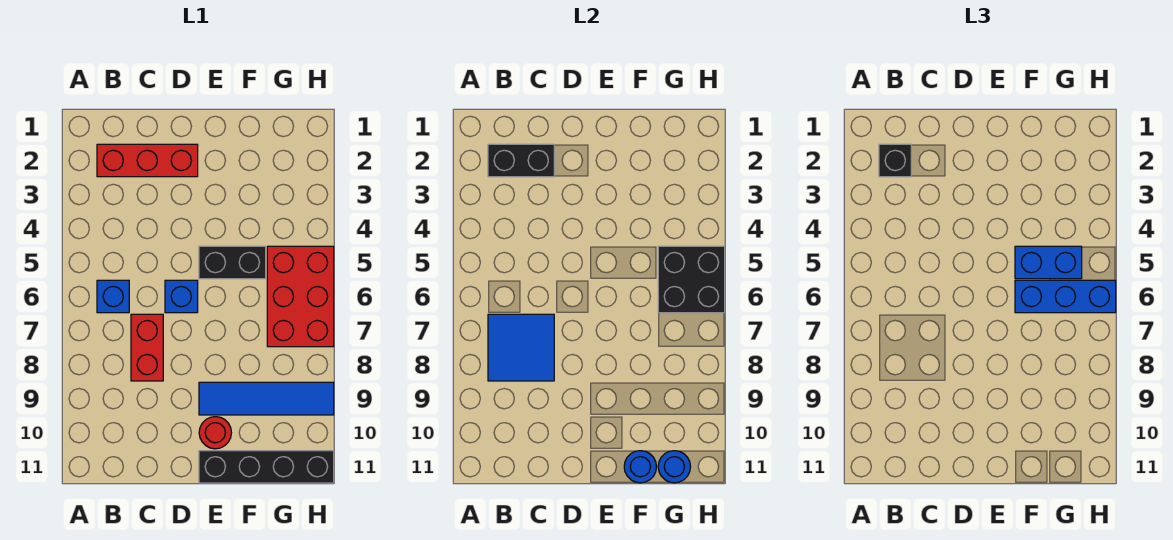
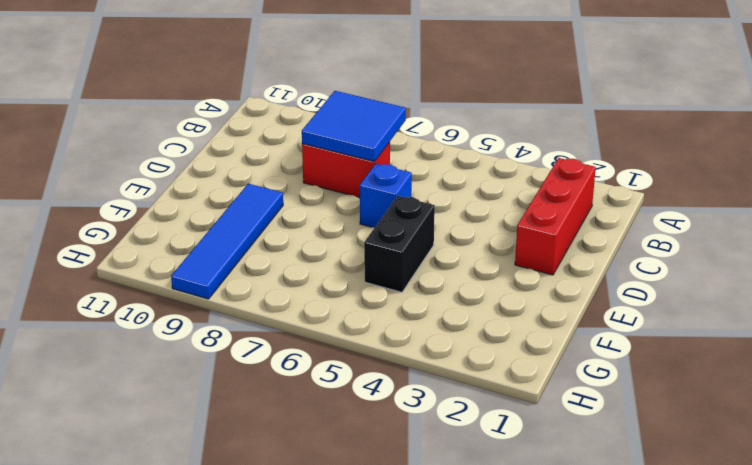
none -> blue brick B6 level 1
none -> red round brick E10 level 1
none -> black brick E11:H11 level 1

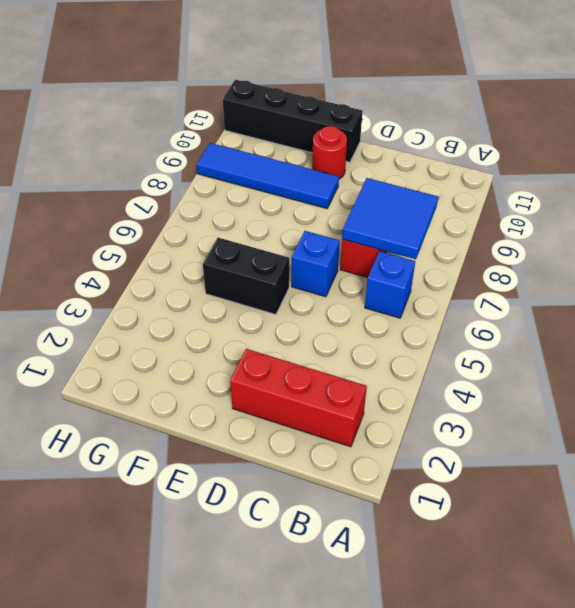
none -> red brick G5:H7 level 1
none -> black brick B2:C2 level 2
none -> blue round brick F11 level 2

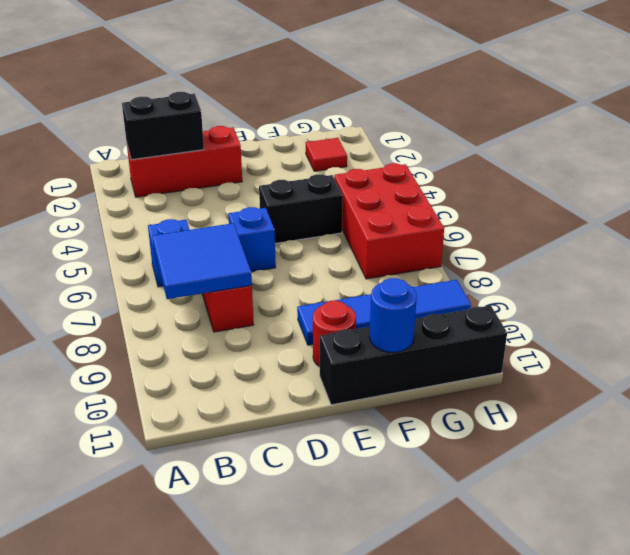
red tile G2 level 1 -> none
none -> black brick G5:H6 level 2
none -> blue round brick G11 level 2
none -> black brick B2 level 3

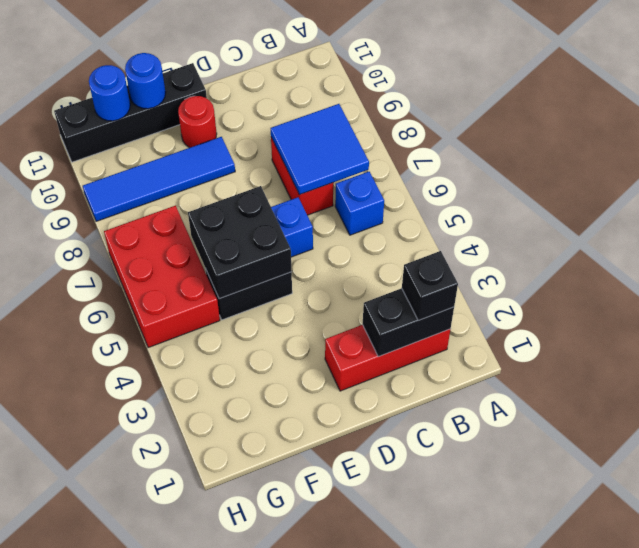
black brick E5:F6 level 2 -> black brick G5:H6 level 2
none -> blue brick F5:G5 level 3
none -> blue brick F6:H6 level 3

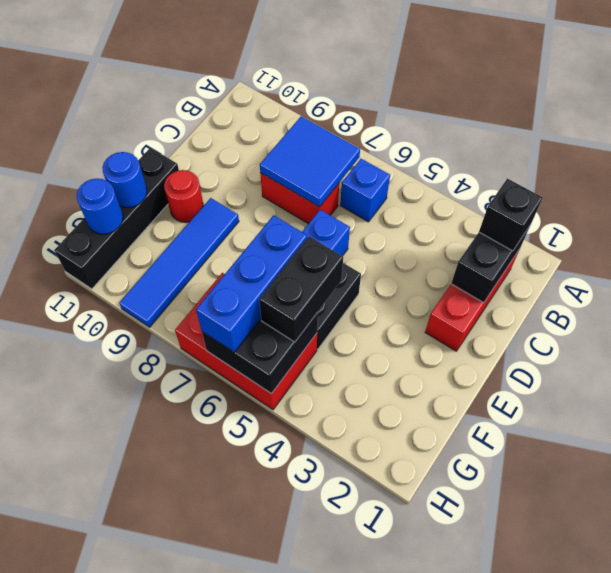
black brick F5:G5 level 3 -> blue brick F5:G5 level 3

